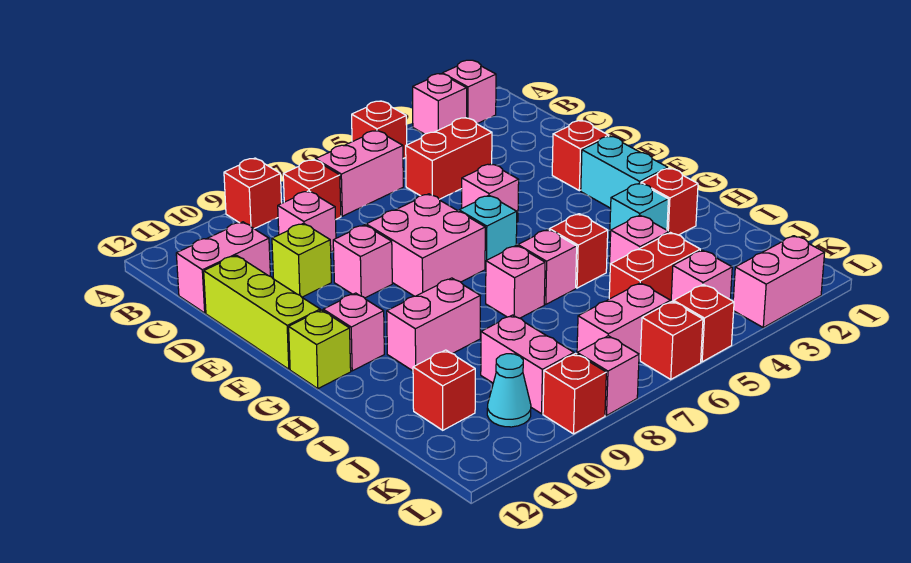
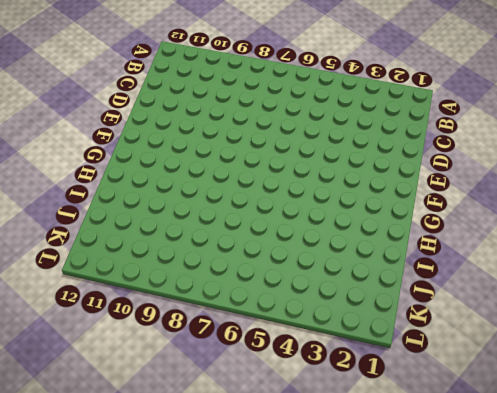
none -> pink brick A2 level 1
none -> pink brick A3 level 1
none -> red brick A5 level 1
none -> red brick A9 level 1

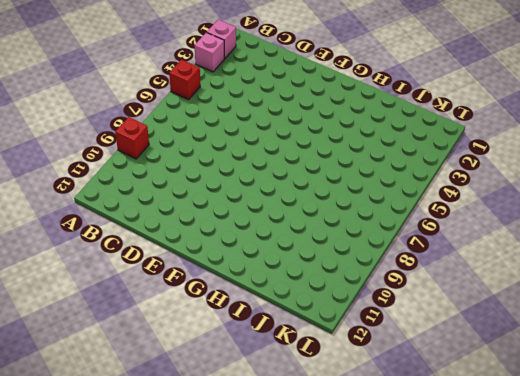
none -> pink brick B6:B7 level 1
none -> red brick B8 level 1
none -> red brick C4:C5 level 1
none -> pink brick C9 level 1

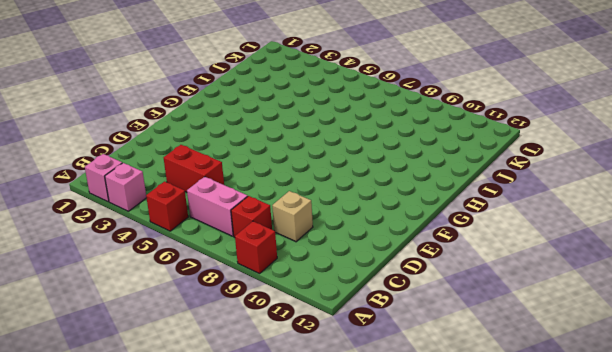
tan brick C9 level 1 -> pink brick C9 level 1
none -> pink brick C11:C12 level 1
none -> lime brick D10 level 1
none -> lime brick D12:F12 level 1
none -> red brick E2 level 1

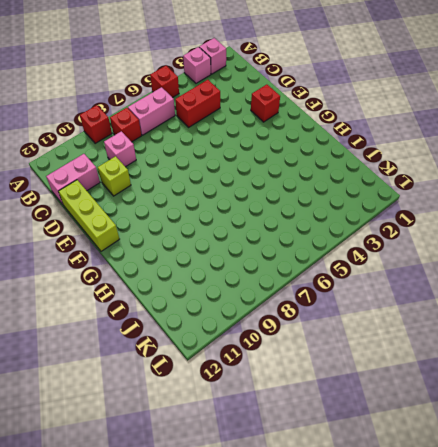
none -> pink brick E5 level 1
none -> pink brick E7:F8 level 1
none -> pink brick E9 level 1
none -> cyan brick F2:G2 level 1

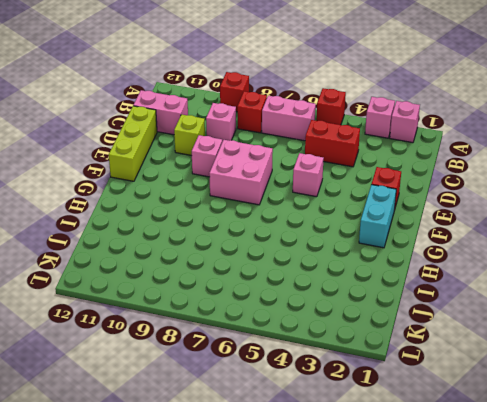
none -> cyan brick F6 level 1
none -> pink brick G11 level 1
none -> lime brick G12 level 1
none -> red brick H2 level 1

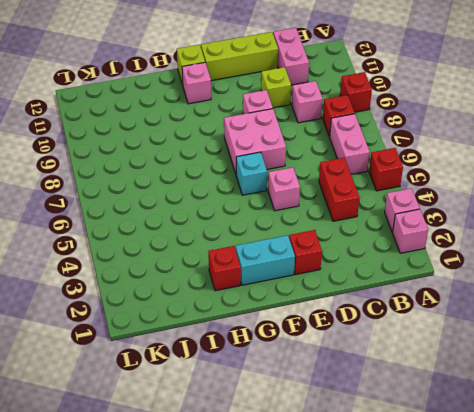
none -> cyan brick H3 level 1
none -> red brick H5 level 1
none -> pink brick H6 level 1
none -> pink brick H7 level 1

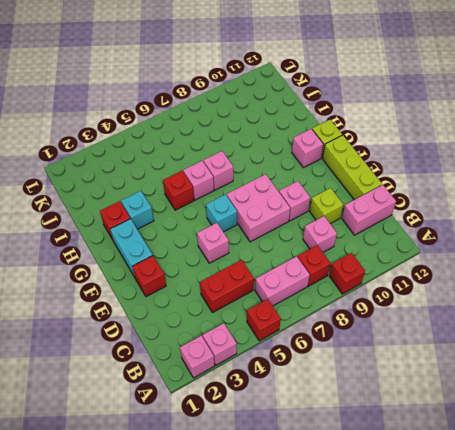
none -> pink brick H9:H10 level 1
none -> pink brick I4 level 1
none -> red brick J4:J5 level 1
none -> pink brick J9:K9 level 1

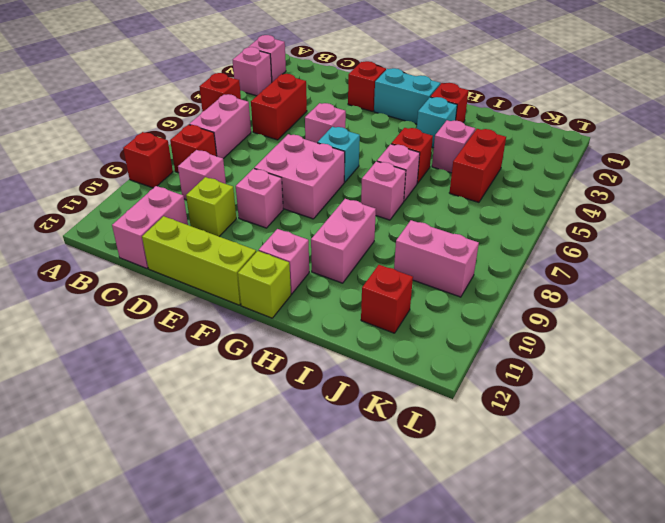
none -> pink brick K4 level 1
none -> pink brick K6:K7 level 1
none -> cyan cone K10 level 1
none -> pink brick L2:L3 level 1

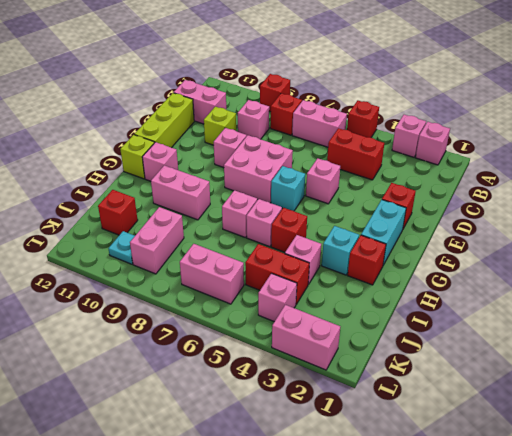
cyan plate K10 level 1 -> cyan cone K10 level 1
none -> red brick L5 level 1
none -> red brick L6 level 1
none -> pink brick L8 level 1
none -> red brick L9 level 1

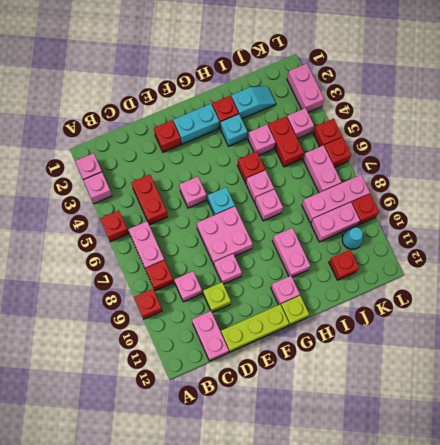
cyan slope I2:J2 level 1 top I -> none
pink brick J8:L8 level 1 -> pink brick L8 level 1

